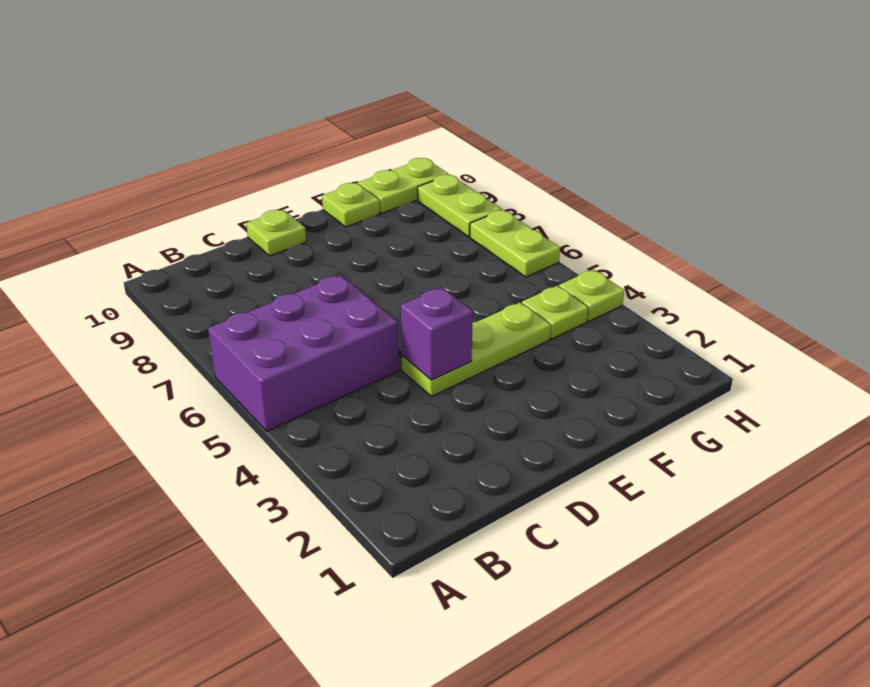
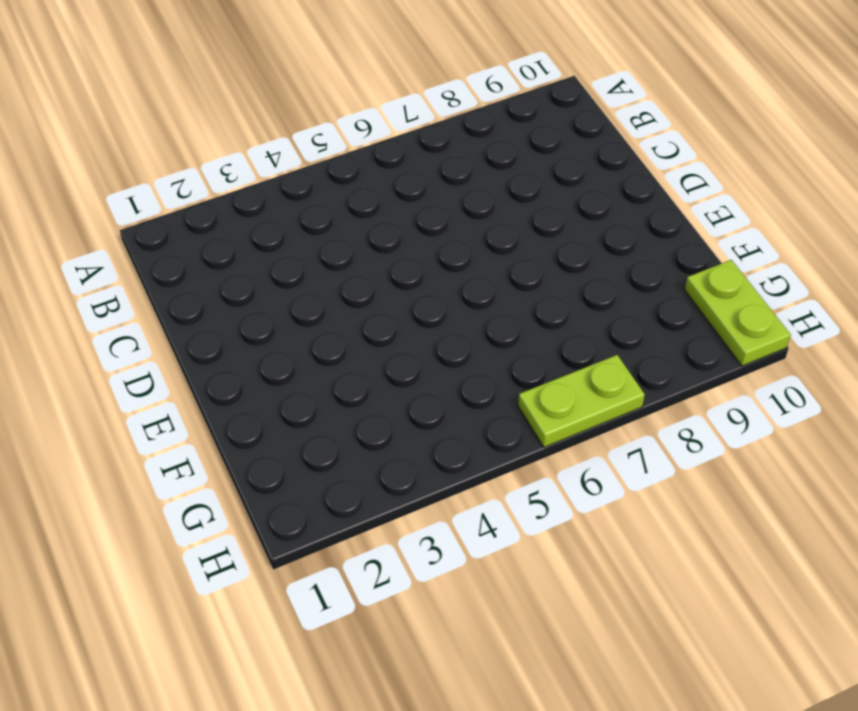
none -> purple brick A5:C6 level 1
none -> lime plate D4:F4 level 1

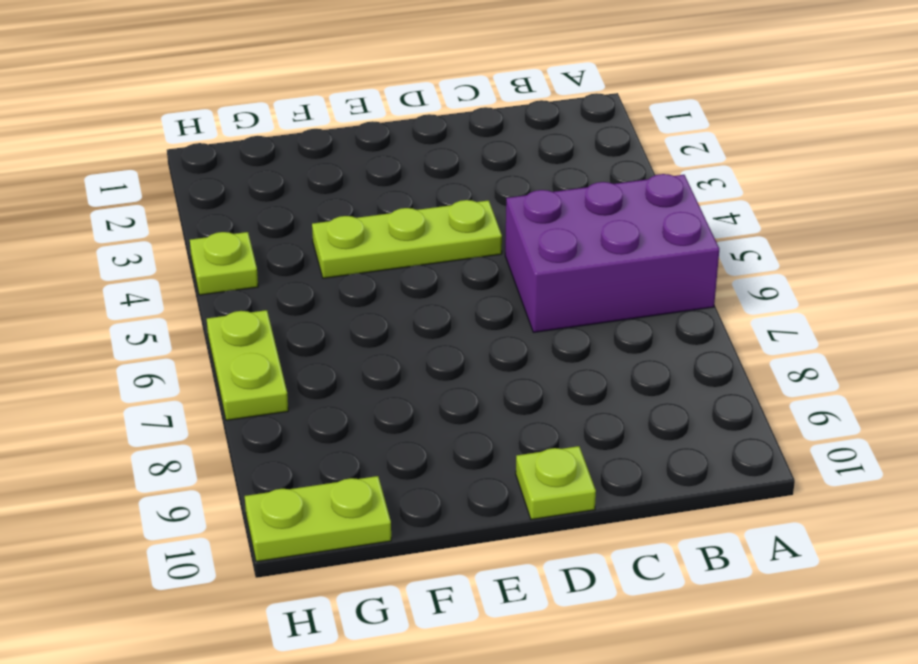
none -> lime plate F10 level 1
none -> lime plate G4 level 1

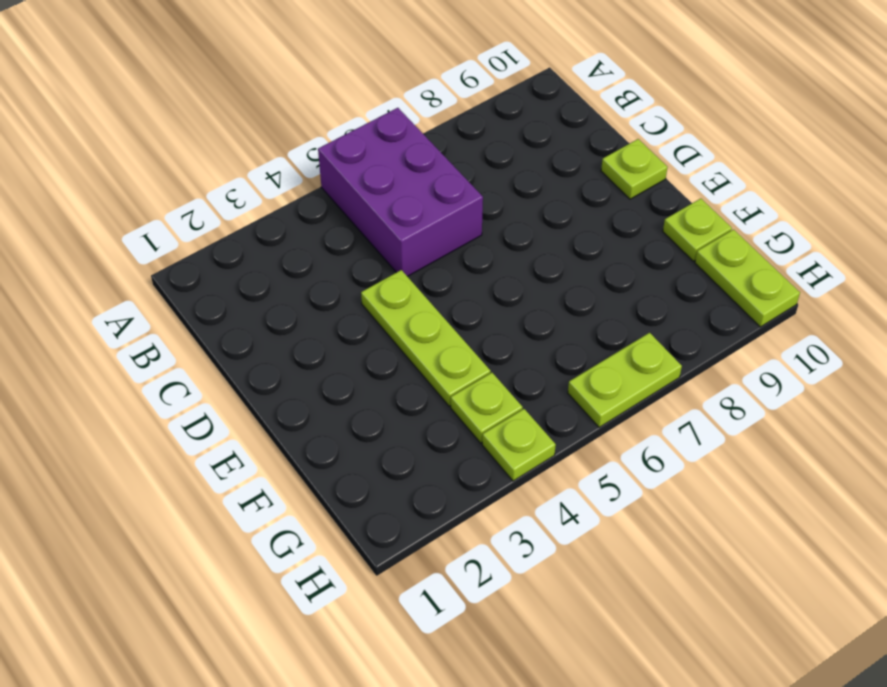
none -> lime plate H8:H9 level 1
none -> purple brick D4 level 2

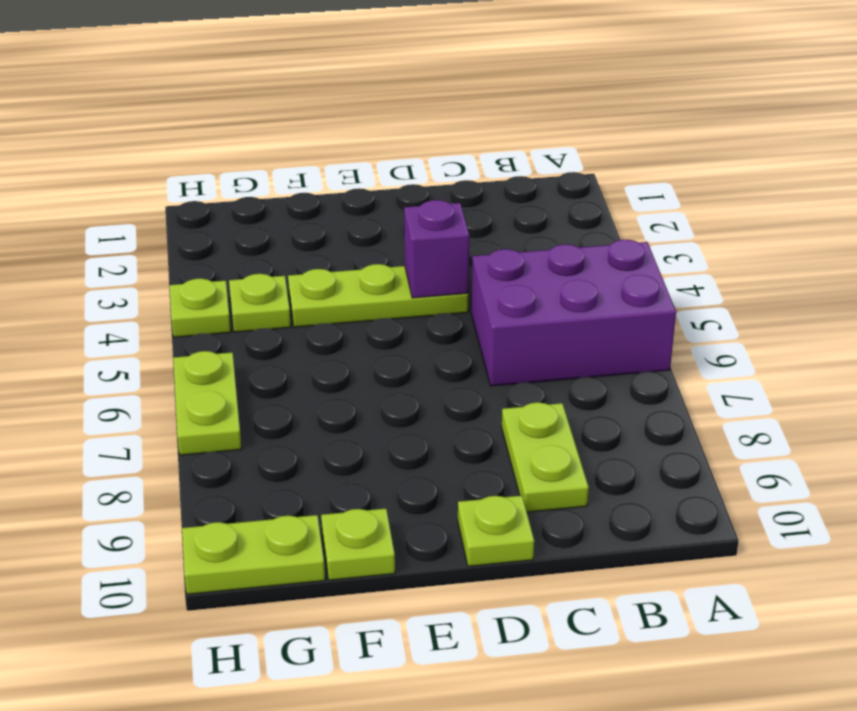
lime plate C8:C9 level 1 -> lime plate H8:H9 level 1

